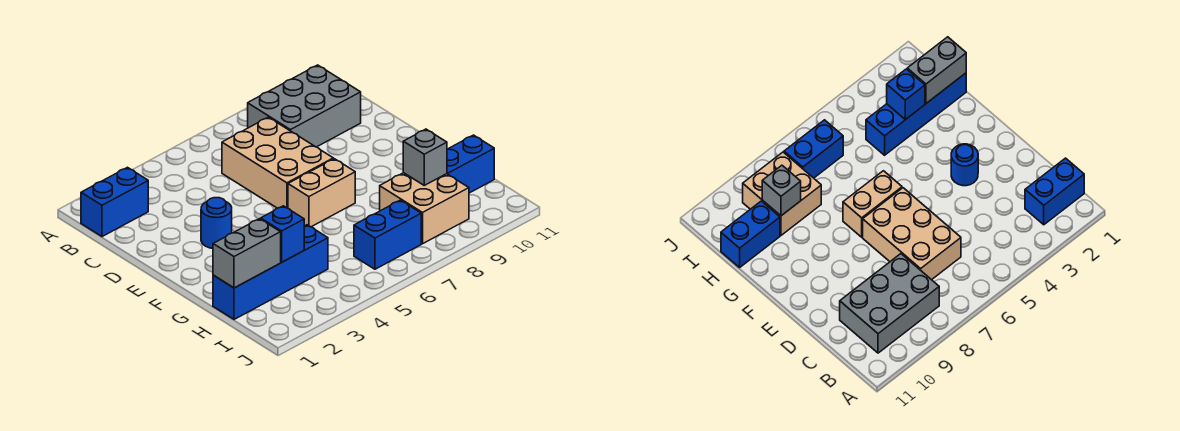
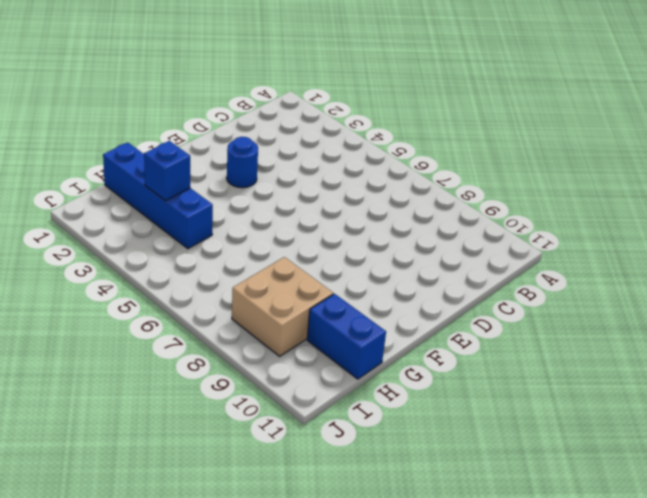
none -> blue brick B1:B2 level 1
none -> grey brick B8:C10 level 1
none -> tan brick C6:E7 level 1

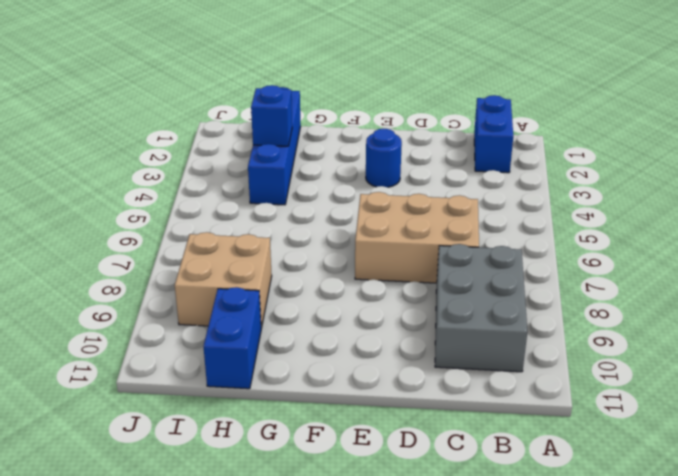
none -> tan brick F6:F7 level 1
none -> blue brick I6:I7 level 1
none -> grey brick H1:H2 level 2

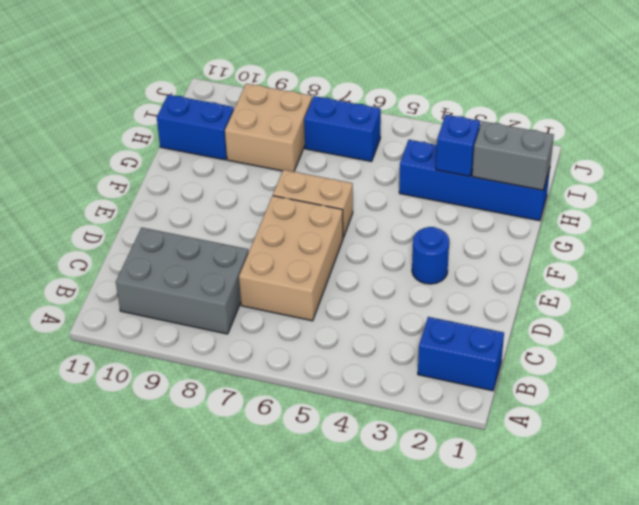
none -> grey brick H9 level 2

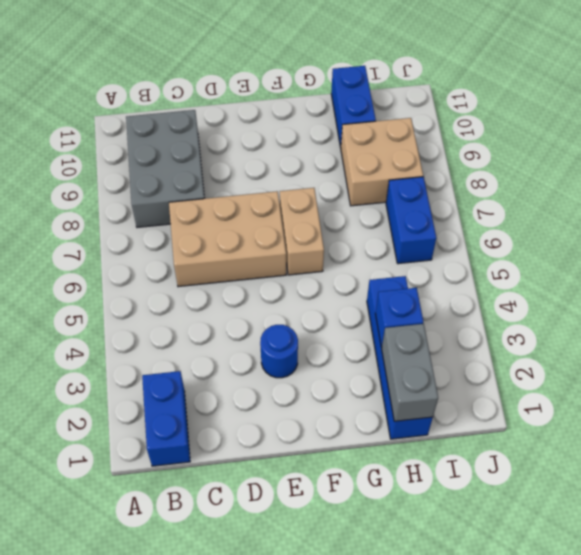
none -> grey brick H9 level 2

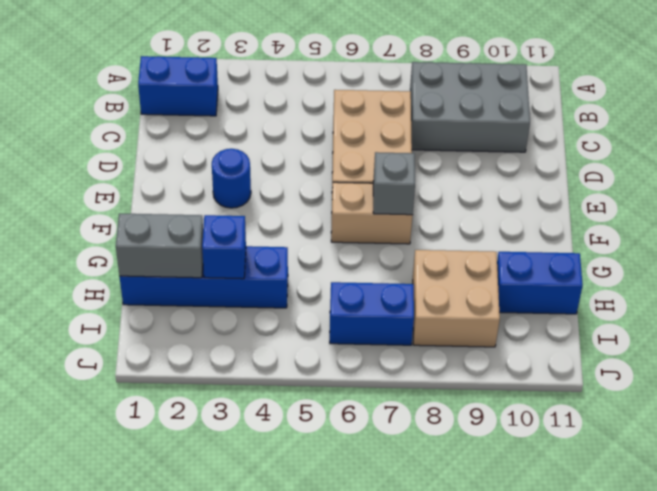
grey brick F7 level 2 -> grey brick H9 level 2

